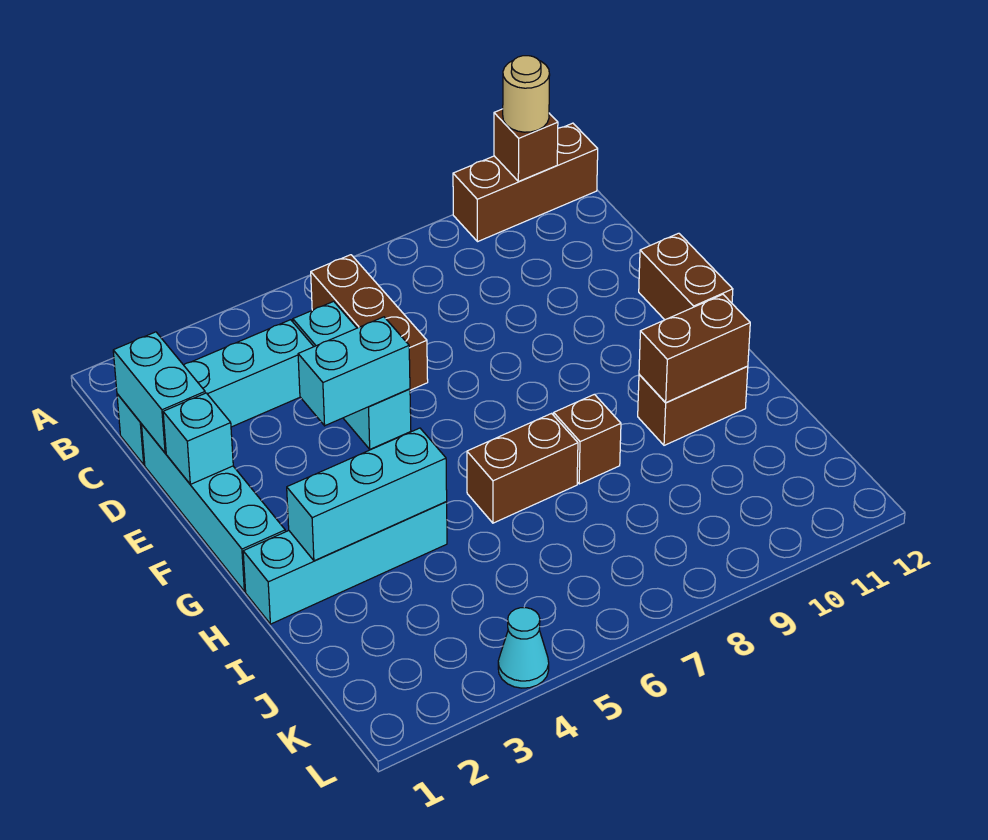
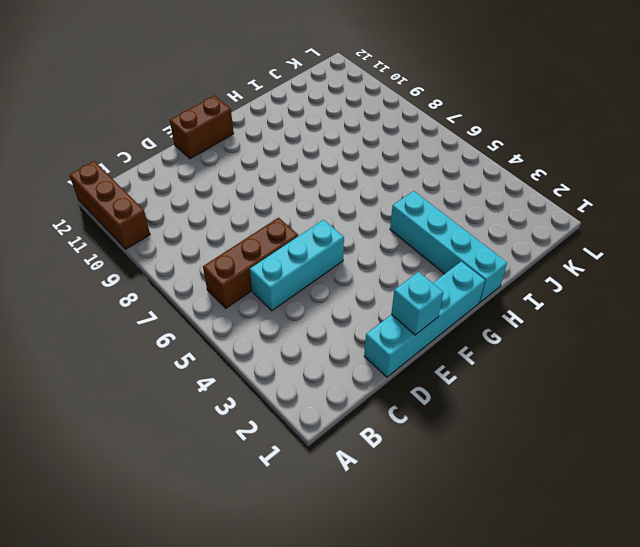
none -> cyan brick C1:C4 level 1
none -> brown brick H6:H7 level 1
none -> brown brick H8 level 1

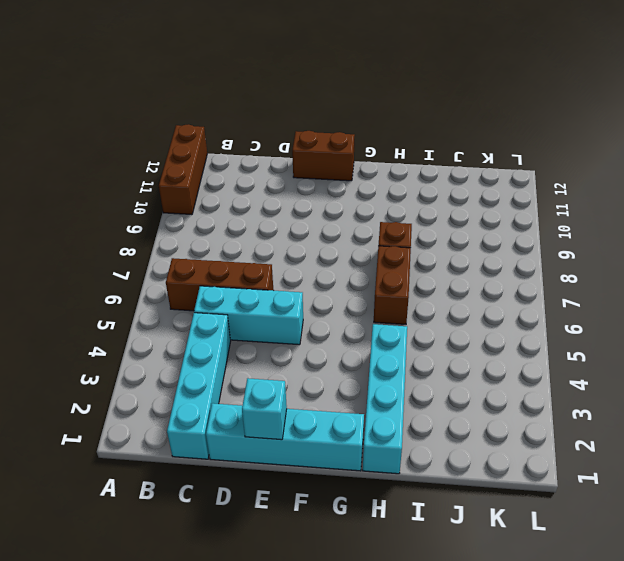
none -> brown brick H10:H11 level 1
none -> cyan cone L4 level 1
none -> brown brick A11 level 2

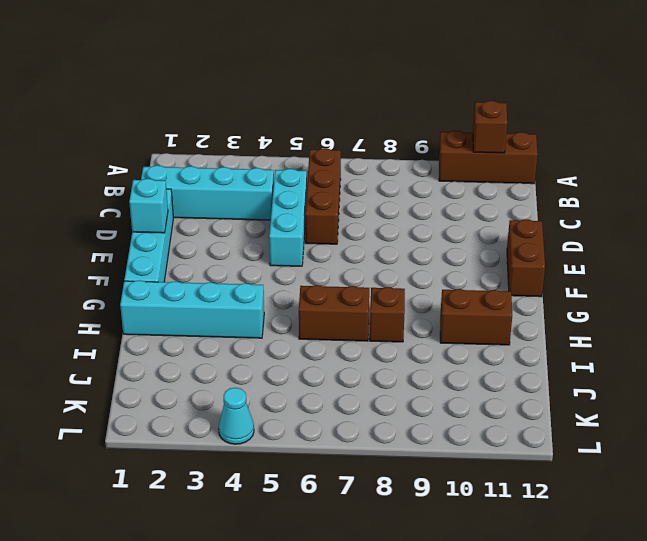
none -> cyan brick C1:D1 level 2
none -> cyan brick E4:E5 level 2
none -> cyan brick H2:H4 level 2

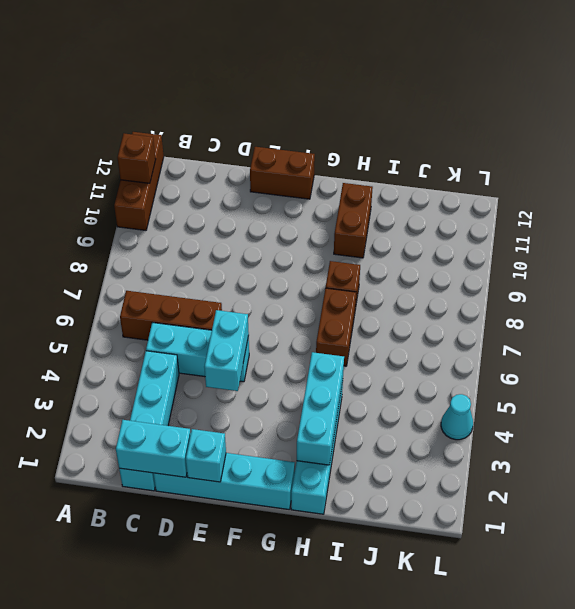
none -> brown brick H10:H11 level 2
none -> tan round brick A11 level 3

